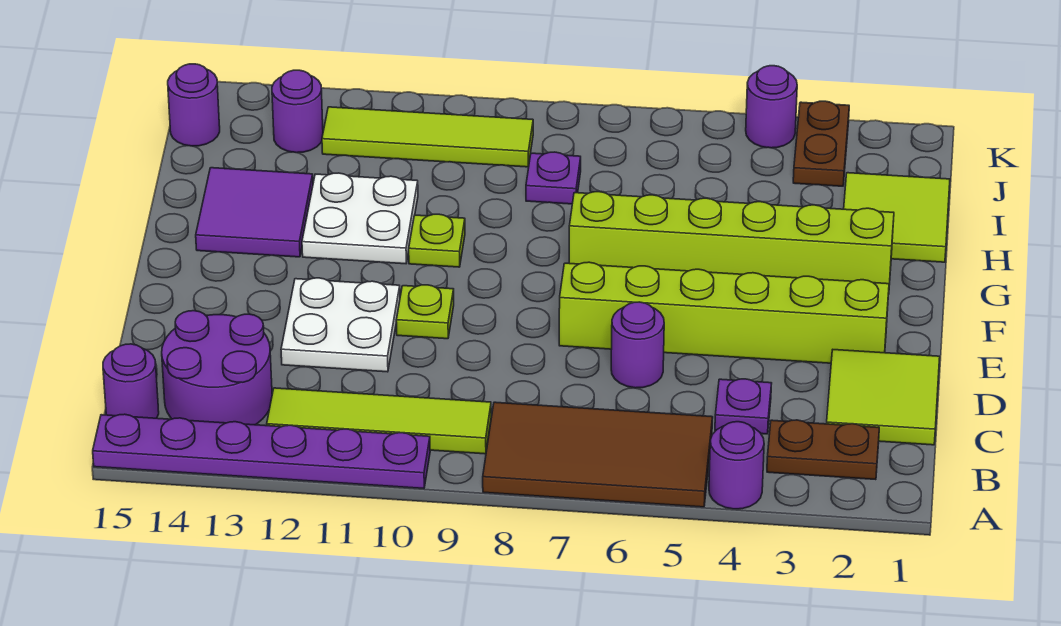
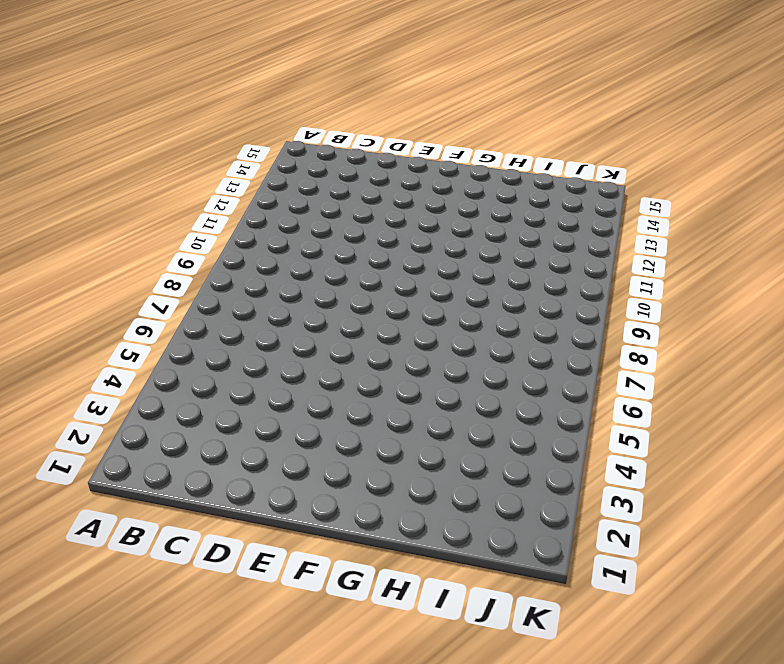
none -> purple round brick A4 level 1
none -> brown tile A5:B8 level 1
none -> purple plate A10:A15 level 1

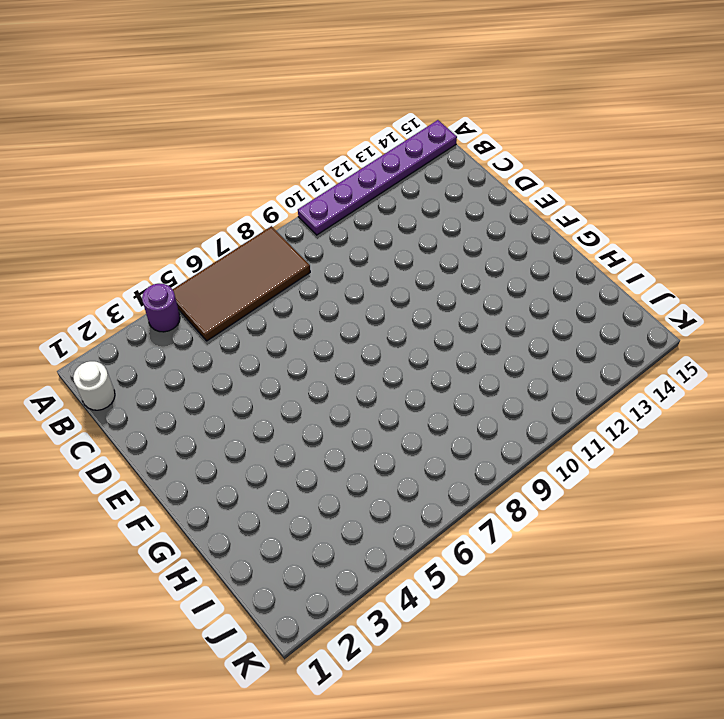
white round brick B1 level 1 -> none
none -> brown plate B2:B3 level 1
none -> lime tile B9:B12 level 1
none -> purple round brick B13:C14 level 1

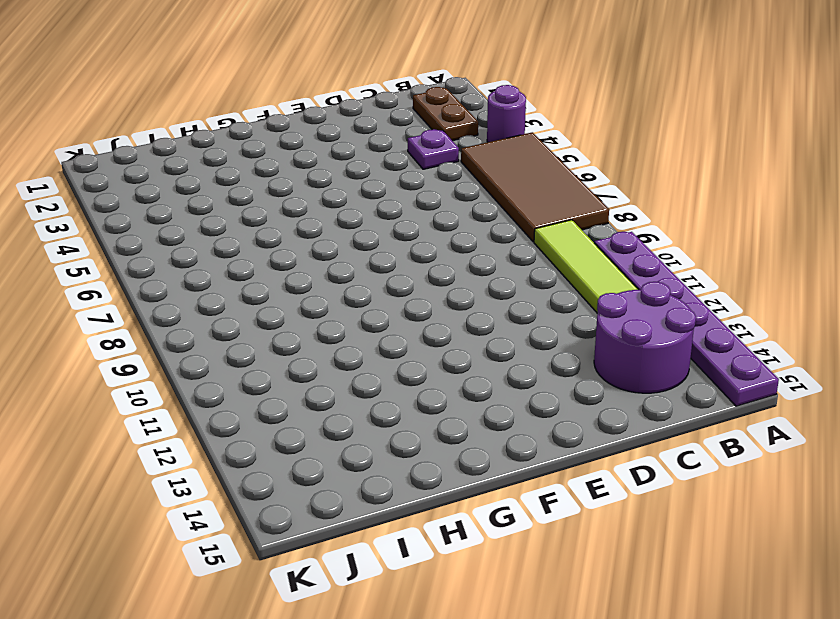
none -> purple round brick B15 level 1
none -> lime tile C1:D2 level 1
none -> purple round brick D6 level 1

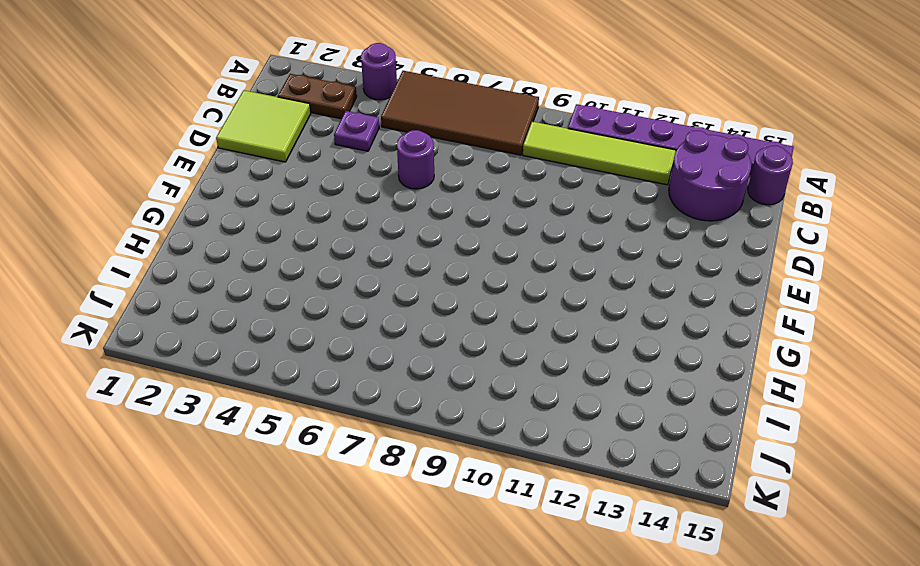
none -> white plate D11:E12 level 1
none -> lime brick E2:E7 level 1
none -> lime plate E10 level 1

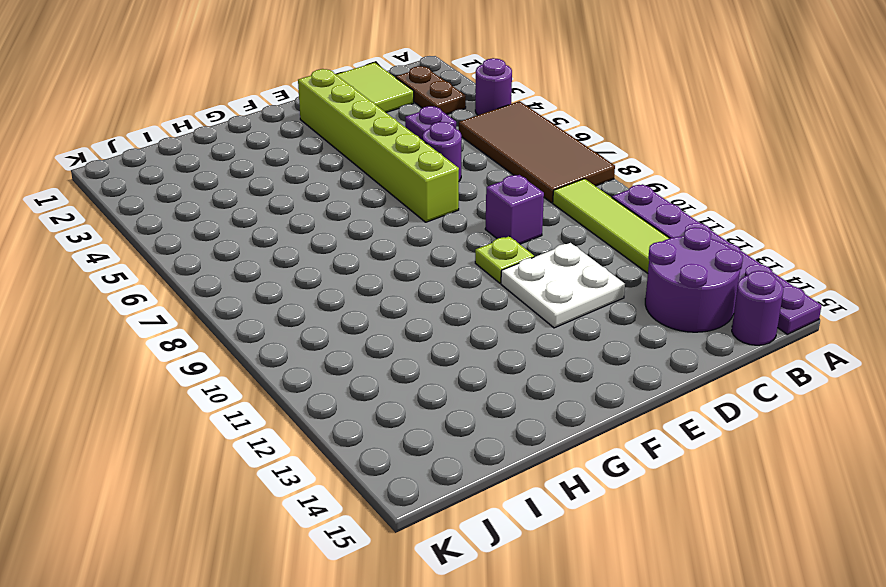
purple brick D9 level 1 -> none
none -> lime brick G2:G7 level 1
none -> lime plate G10 level 1
none -> white plate G11:H12 level 1

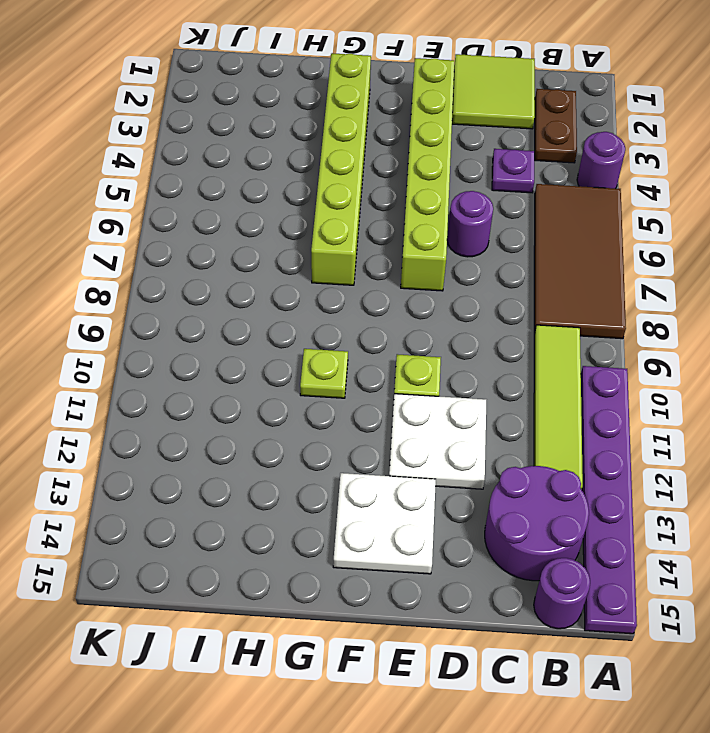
white plate E13:F14 level 1 -> white plate G11:H12 level 1
none -> purple tile G13:H14 level 1
none -> lime tile H1:I2 level 1
none -> purple plate I8 level 1

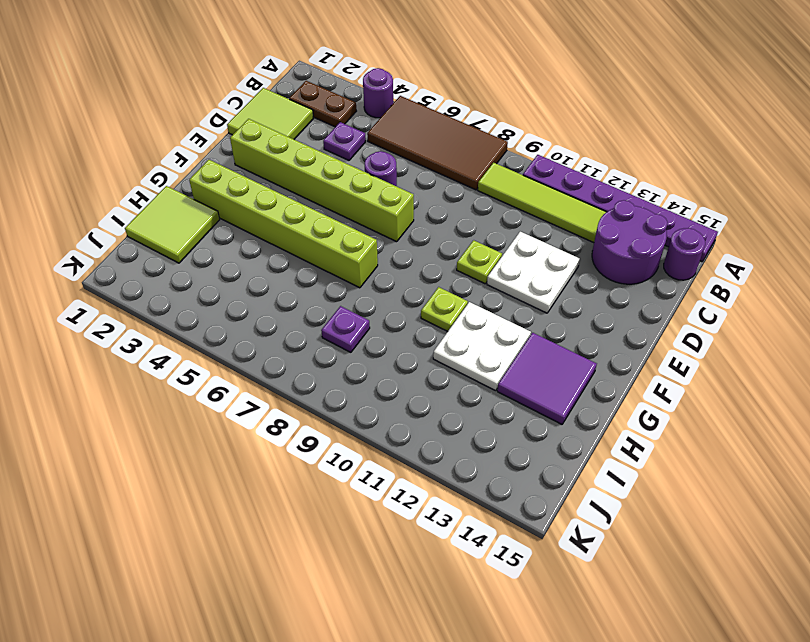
none -> brown plate J3:K3 level 1
none -> lime tile J9:J12 level 1
none -> purple round brick J13 level 1

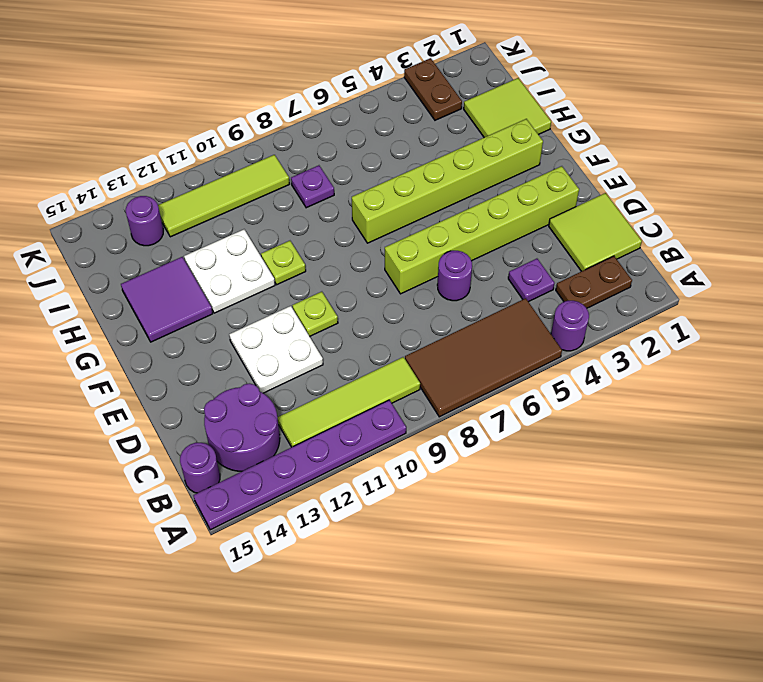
none -> purple round brick J15 level 1
none -> purple round brick K4 level 1

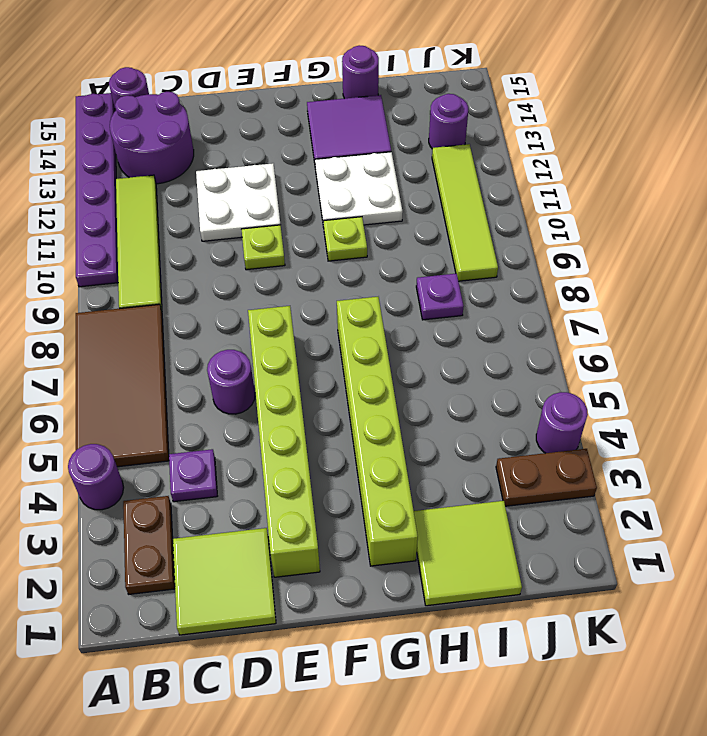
purple round brick H15 level 1 -> purple round brick J15 level 1

